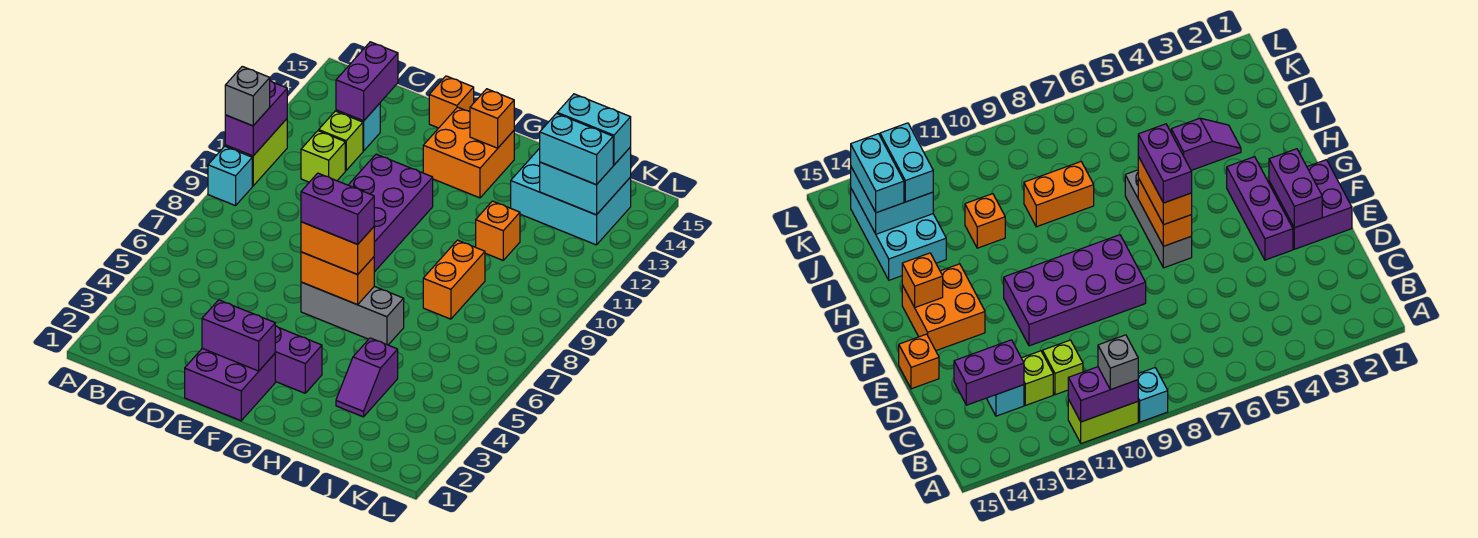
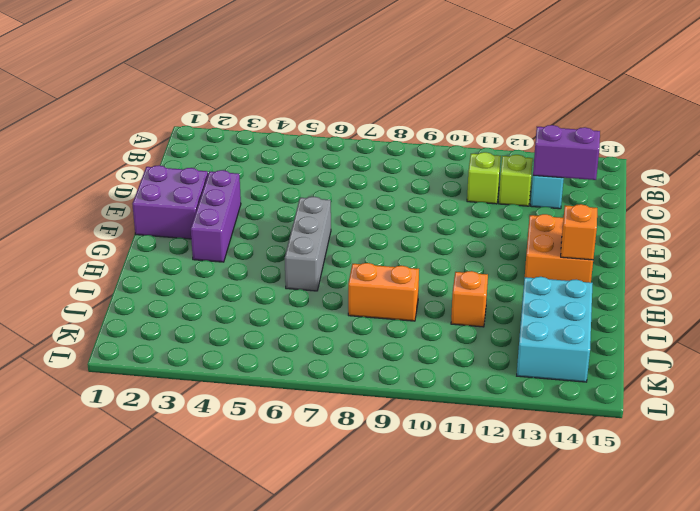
none -> cyan brick A9 level 1
none -> lime brick A10:A11 level 1
none -> purple brick E8:F11 level 1

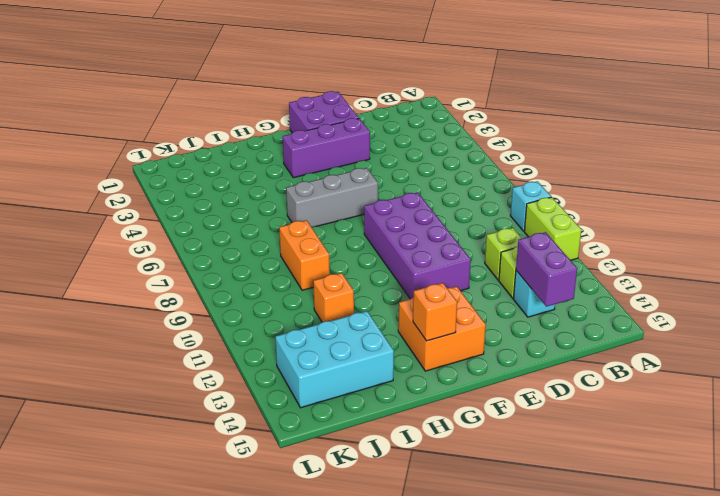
none -> orange brick E15 level 1
none -> purple slope I3:I4 level 1 top 4
none -> purple brick A10:A11 level 2

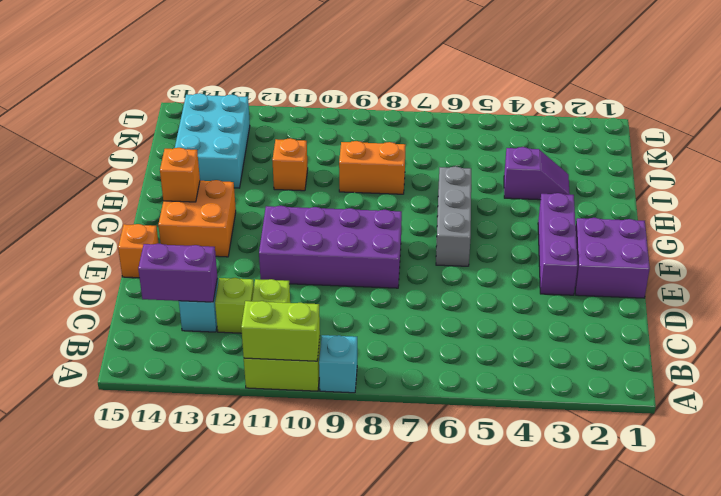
lime brick A10:A11 level 2 -> purple brick A10:A11 level 2
none -> purple brick E2:F2 level 2
none -> orange brick F6:G6 level 2
none -> cyan brick J13:K14 level 2

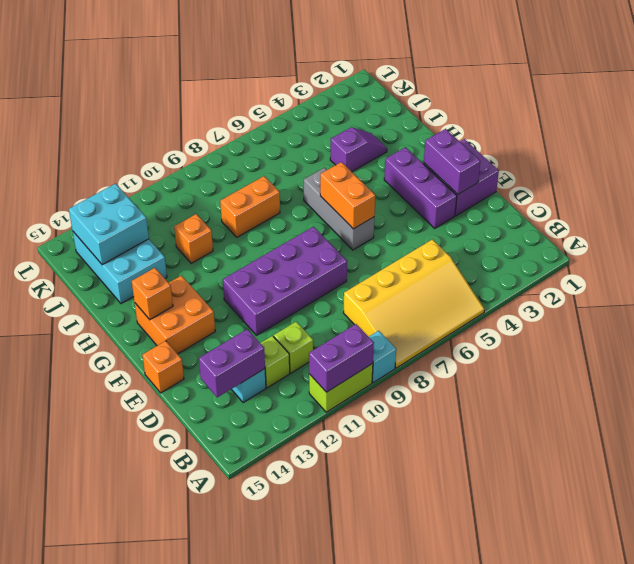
yellow slope A5:C8 level 1 top C -> none
none -> grey brick A10 level 3
none -> orange brick F6:G6 level 3
none -> cyan brick J13:K13 level 3

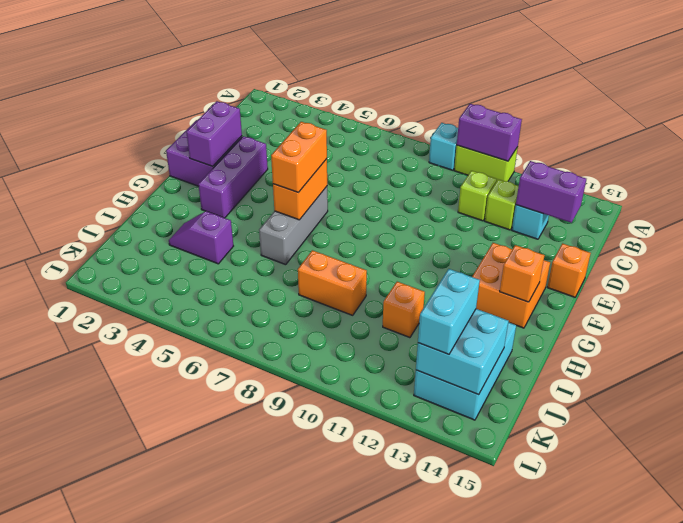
none -> purple brick E8:F11 level 1
none -> grey brick A10 level 3
none -> cyan brick J14:K14 level 3

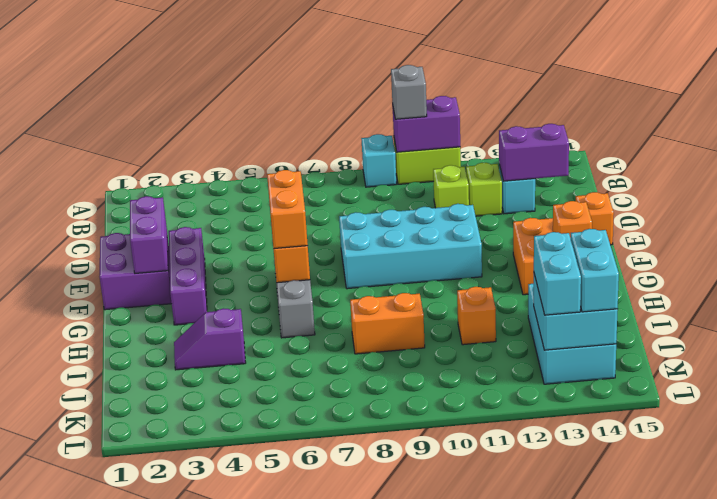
cyan brick E8:F11 level 1 -> purple brick E8:F11 level 1
none -> purple brick F6:G6 level 4

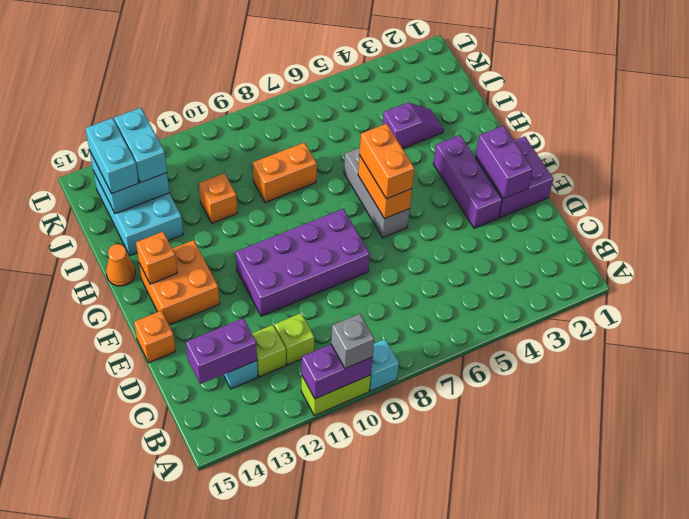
orange cone H15 level 1 -> none
none -> purple brick F6:G6 level 4

